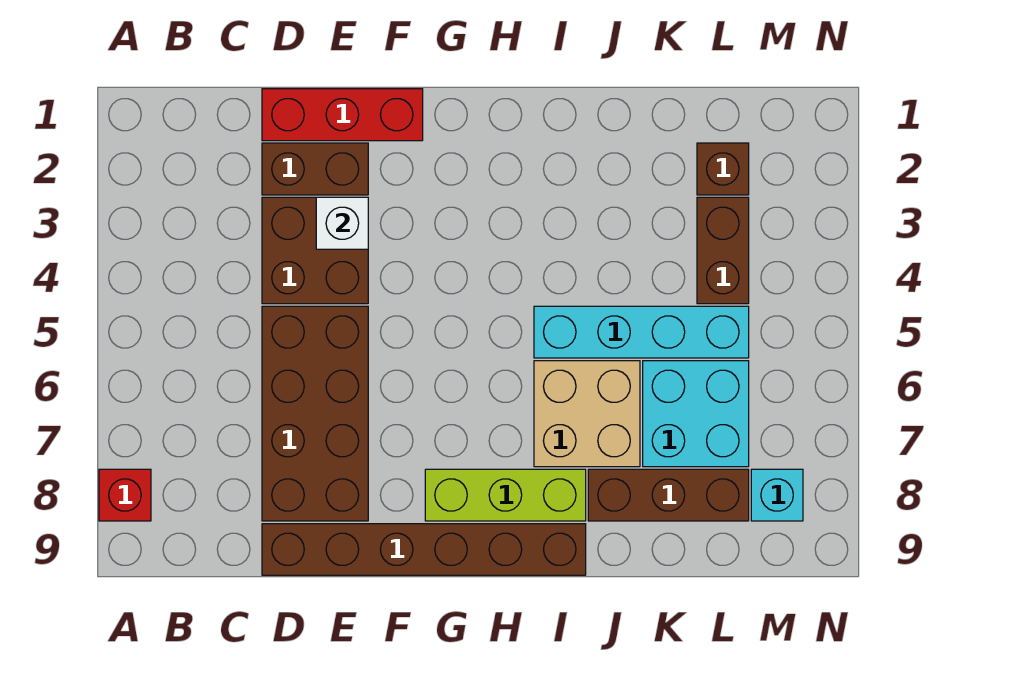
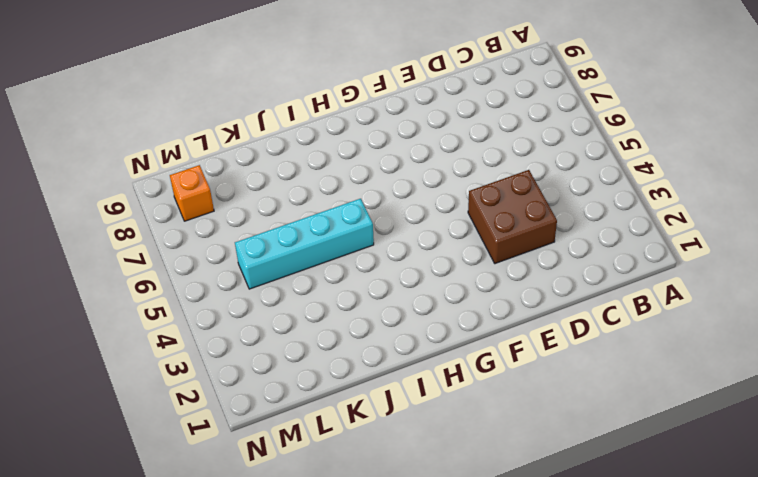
orange brick M8 level 1 -> cyan brick M8 level 1
none -> red brick A8 level 1
none -> red brick D1:F1 level 1
none -> brown brick D2:E2 level 1

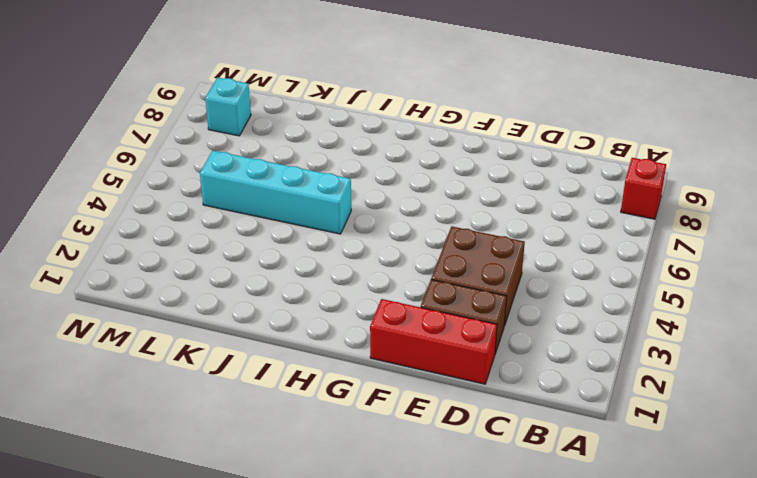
none -> brown brick D5:E8 level 1
none -> brown brick D9:I9 level 1
none -> lime brick G8:I8 level 1

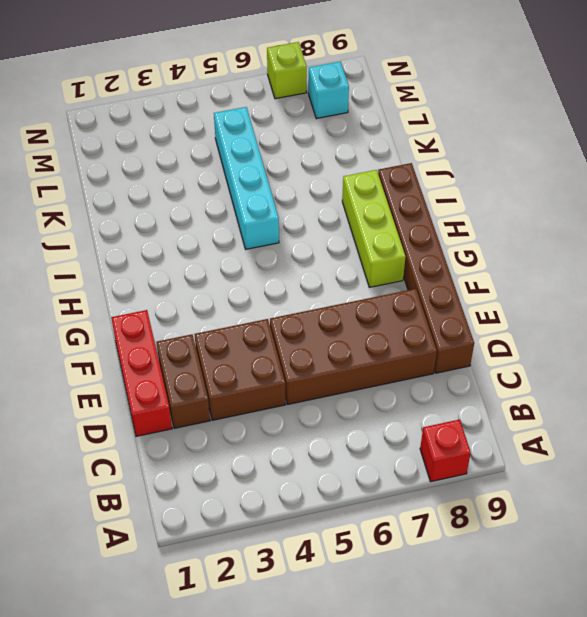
lime brick N7 level 1 -> none
none -> tan brick I6:J7 level 1
none -> brown brick J8:L8 level 1
none -> cyan brick K6:L7 level 1

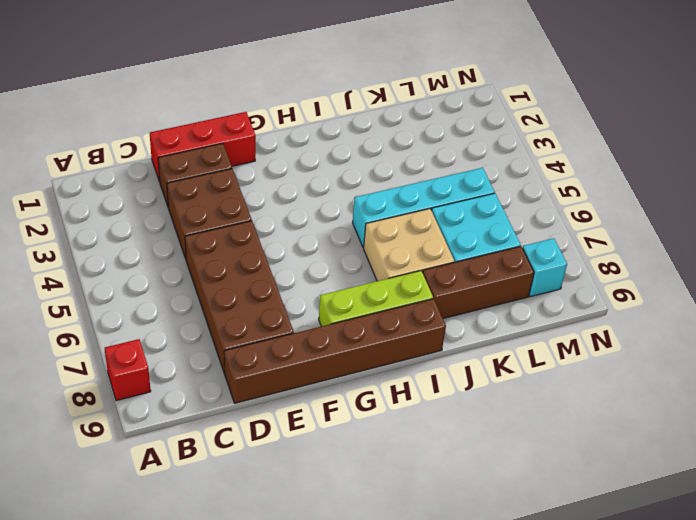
none -> brown brick L2 level 1
none -> brown brick L3:L4 level 1
none -> white brick E3 level 2

